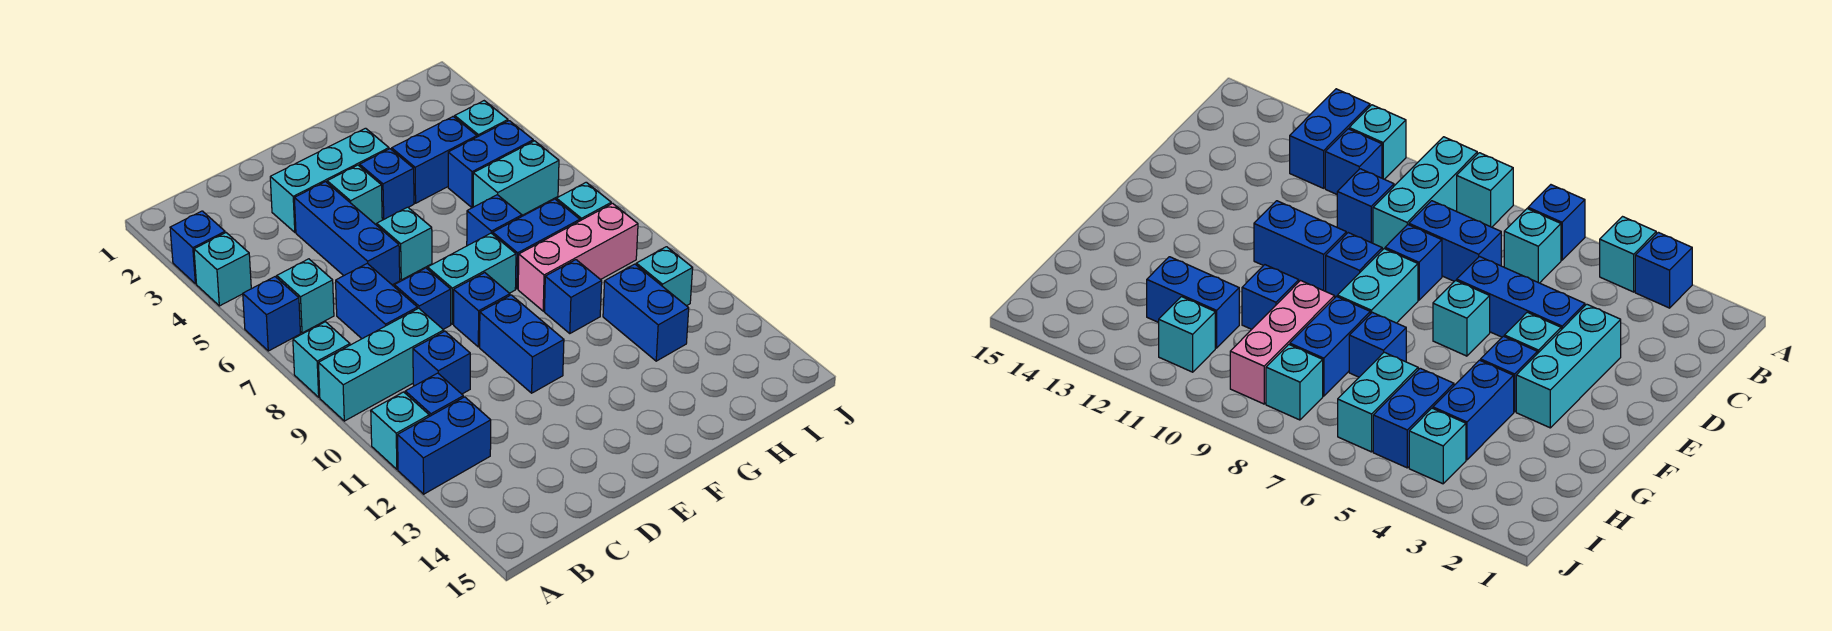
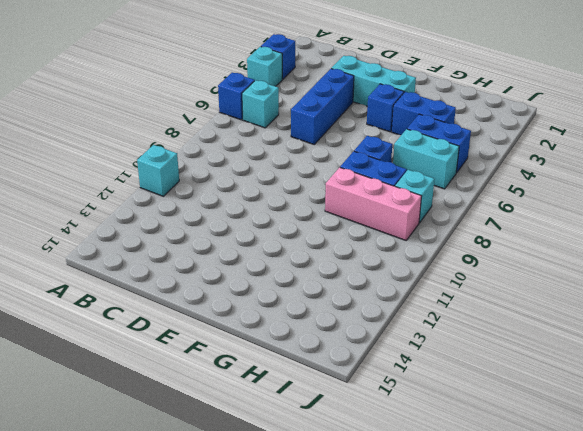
none -> cyan brick A8 level 1
none -> cyan brick A9:C9 level 1
none -> blue brick A12:B12 level 1
none -> blue brick B11 level 1

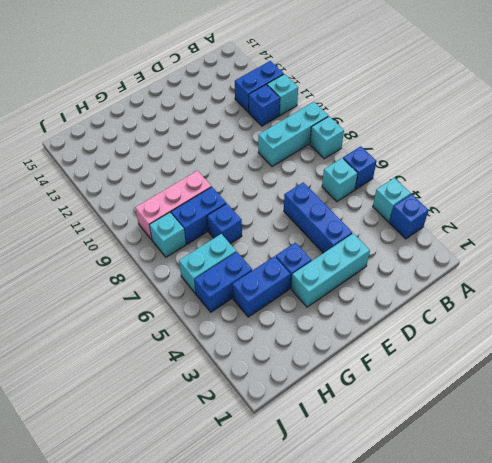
none -> blue brick C7:C8 level 1
none -> blue brick C10 level 1
none -> blue brick D8 level 1
none -> cyan brick E4 level 1

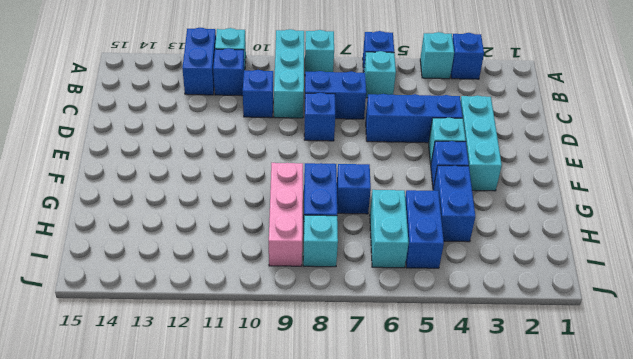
none -> cyan brick E6 level 1
none -> cyan brick E8:F8 level 1
none -> blue brick E9 level 1
none -> blue brick E10:E11 level 1

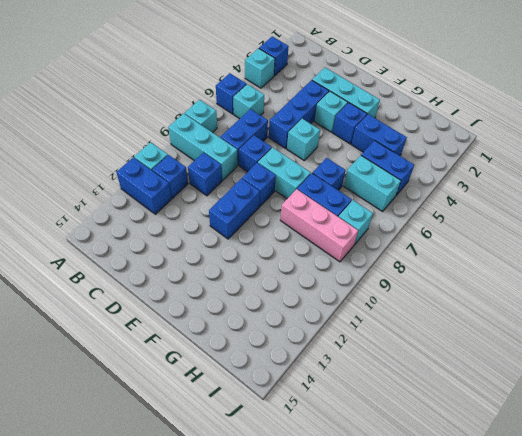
none -> blue brick G10 level 1
none -> blue brick H11:H12 level 1
none -> cyan brick I4 level 1
none -> cyan brick I11 level 1

